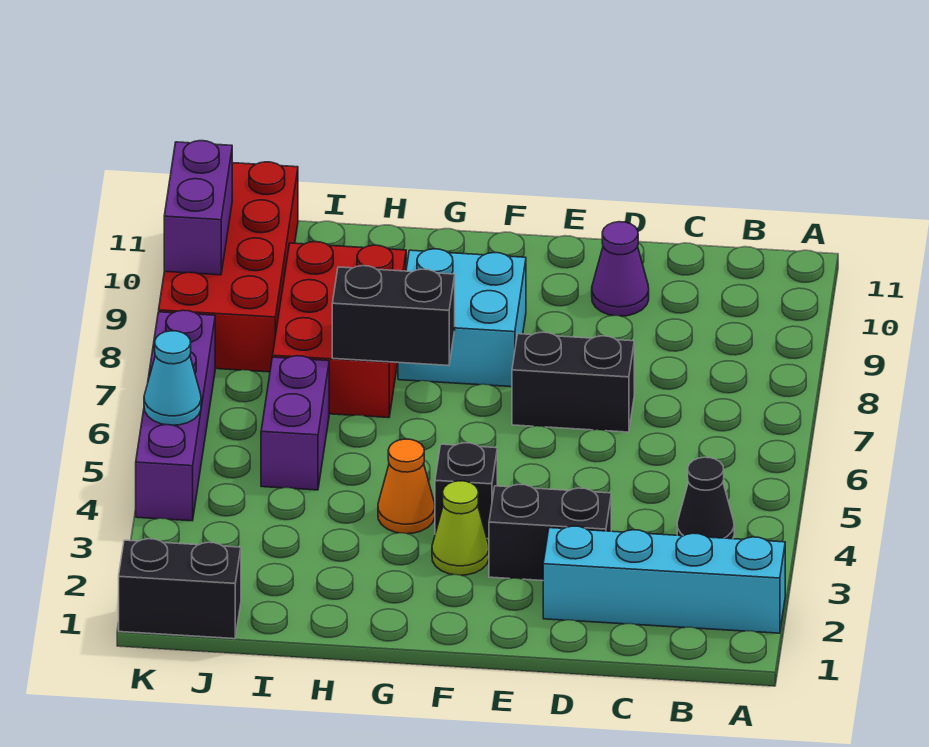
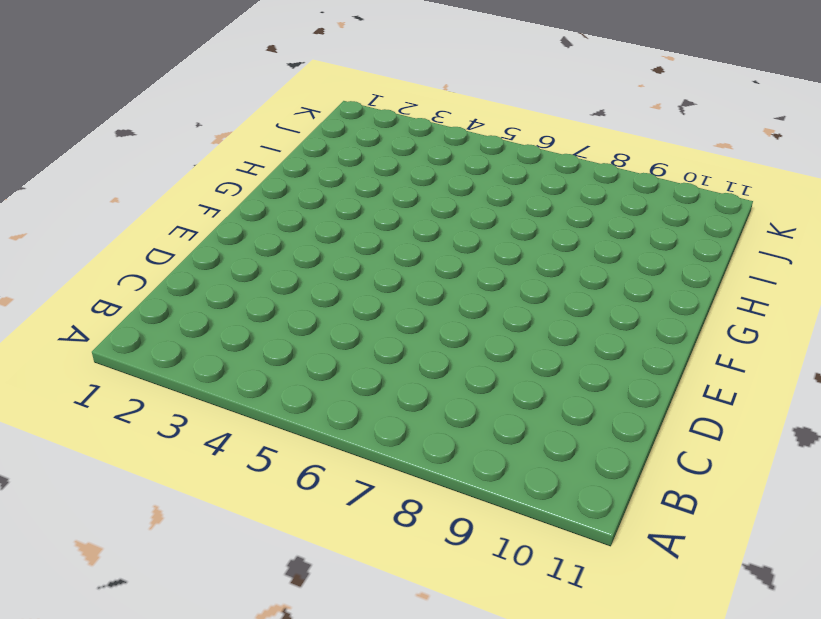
none -> cyan brick A2:D2 level 1
none -> black cone B4 level 1
none -> black brick D3:E3 level 1

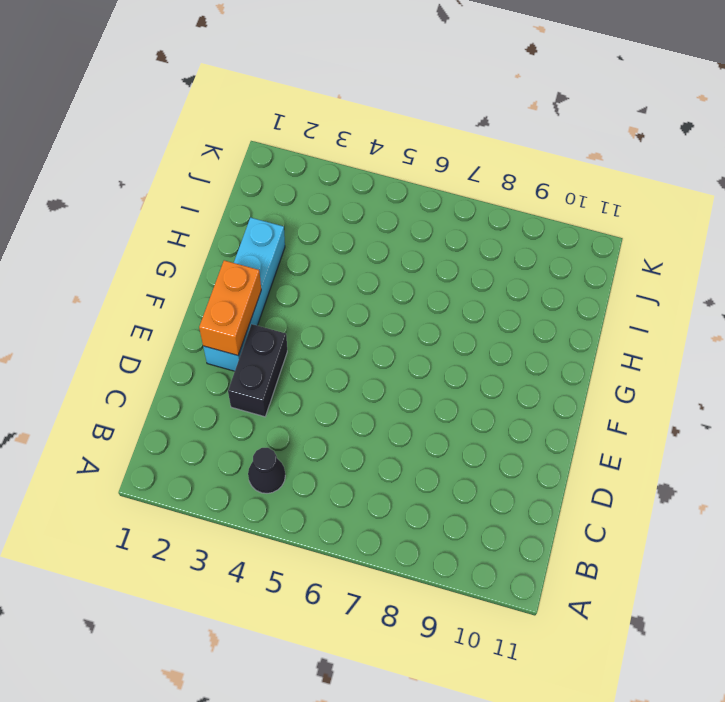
cyan brick E2:H2 level 1 -> cyan brick A2:D2 level 1
orange brick E2:F2 level 2 -> none
none -> black brick D7:E7 level 1
none -> purple cone D10 level 1
none -> lime cone F3 level 1

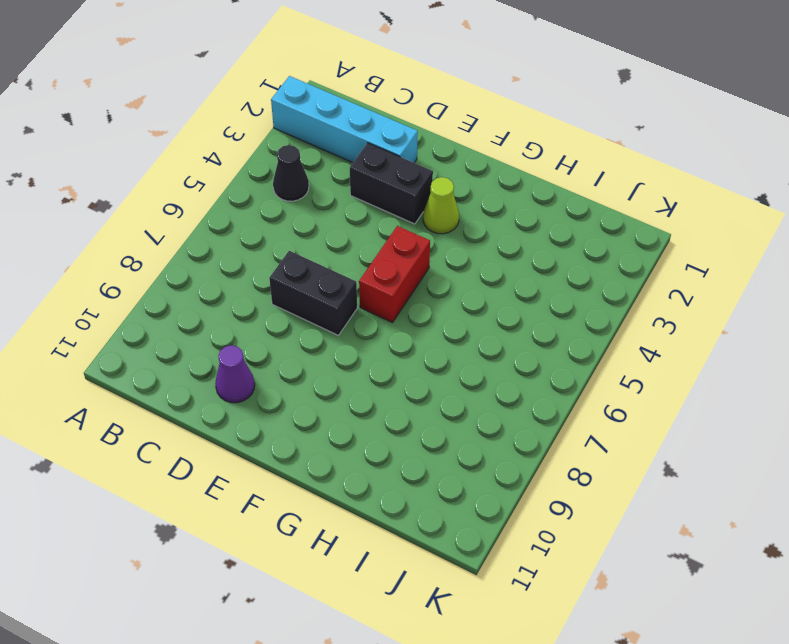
red brick F5:F6 level 1 -> none
none -> black brick F4 level 1
none -> cyan brick F8:G9 level 1
none -> orange cone G4 level 1

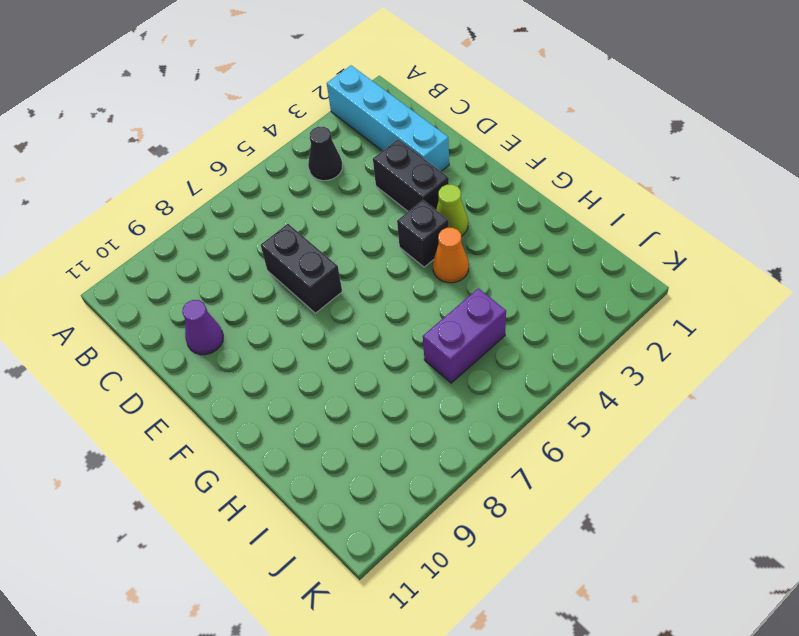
none -> cyan brick F8:G9 level 1
none -> red brick H7:I9 level 1
none -> black brick J1:K1 level 1

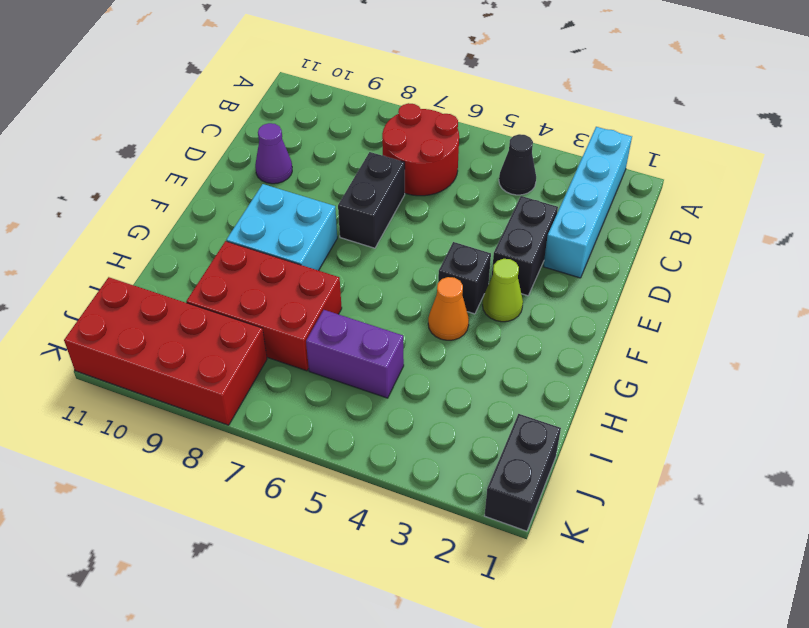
red round brick B6:C7 level 1 -> none
none -> purple brick K4:K7 level 1
none -> black brick G7:H7 level 2
none -> cyan cone K5 level 2

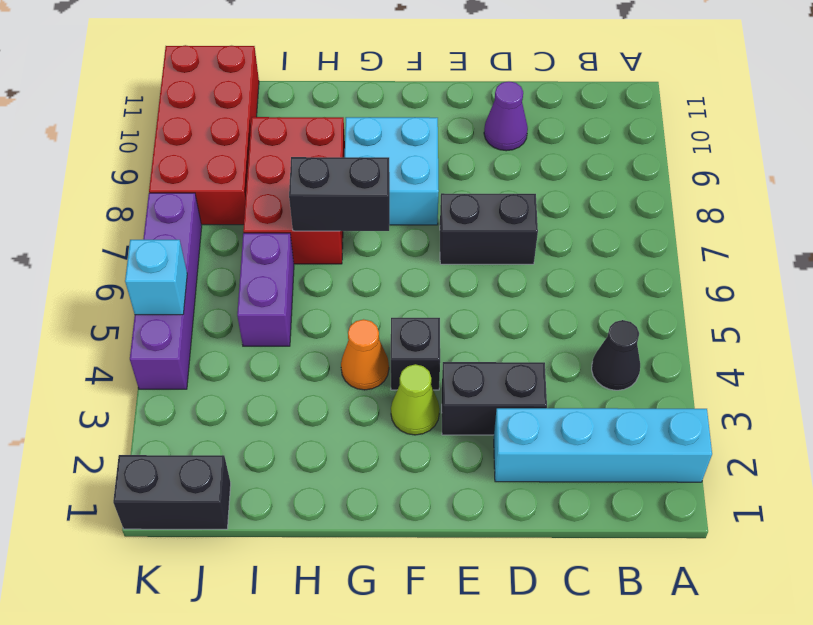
cyan brick K5 level 2 -> cyan cone K5 level 2
none -> purple brick K9:K10 level 2

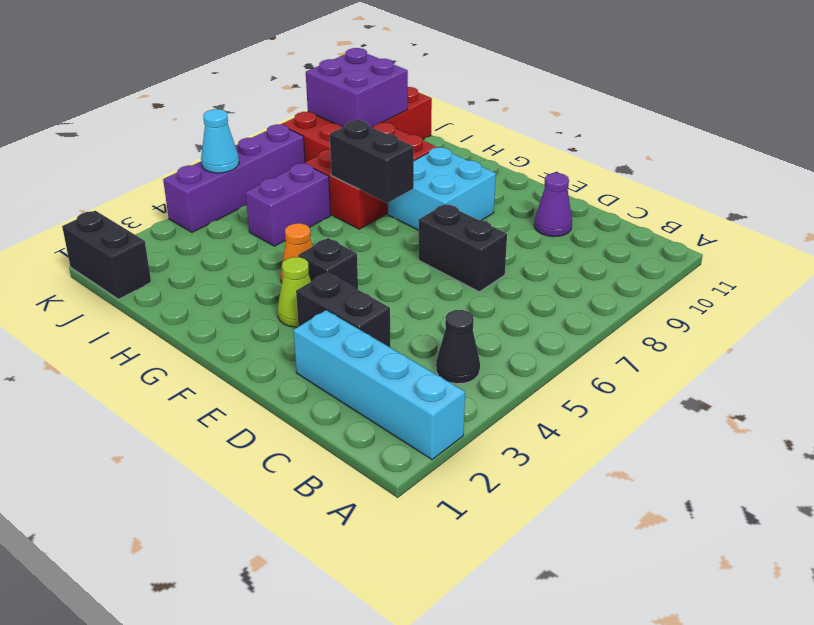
purple brick J9:K10 level 2 -> purple brick K9:K10 level 2

